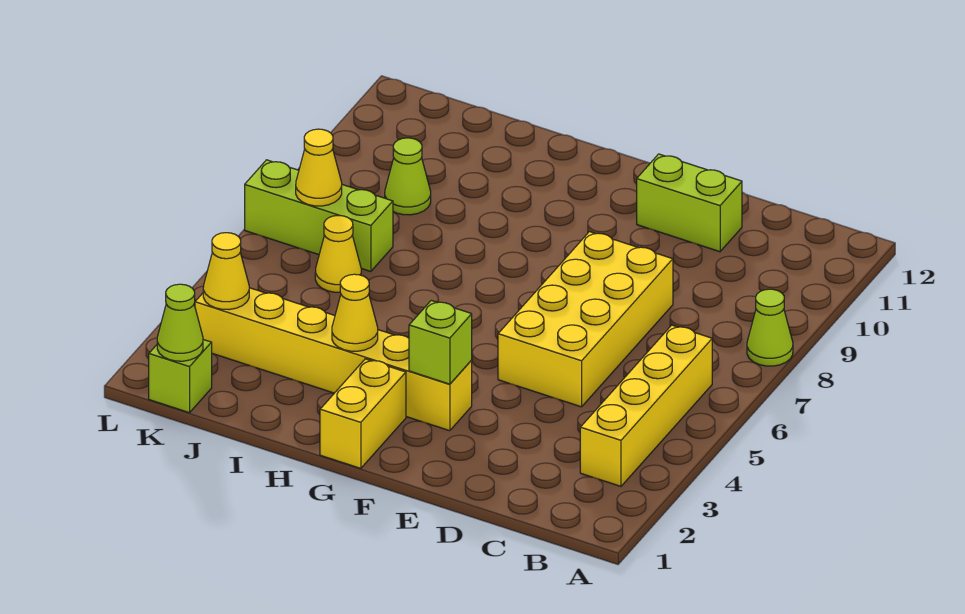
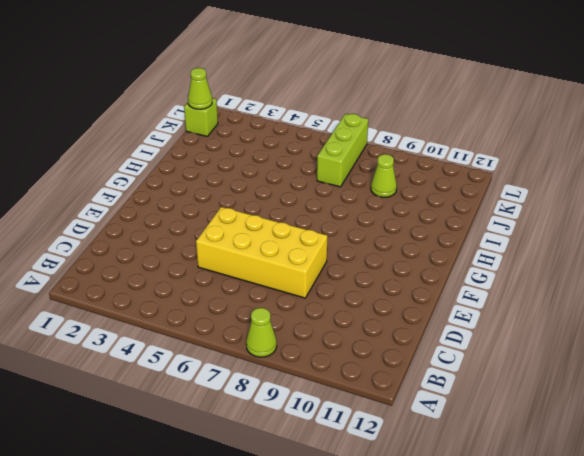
none -> yellow brick B3:B6 level 1
none -> lime brick D11:E11 level 1
none -> yellow brick F3:K3 level 1

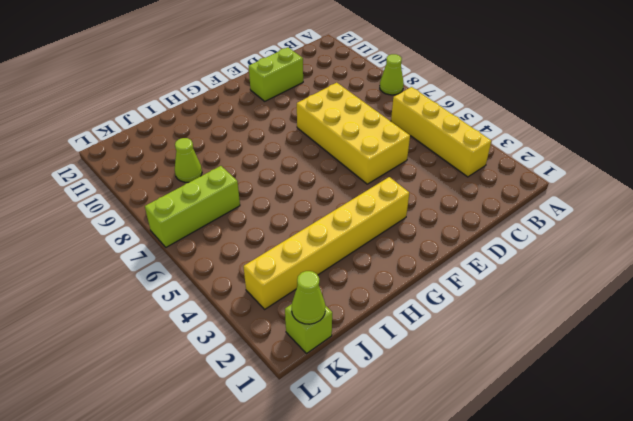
none -> yellow brick G1:G2 level 1
none -> yellow cone J6 level 1
none -> lime brick F3 level 2

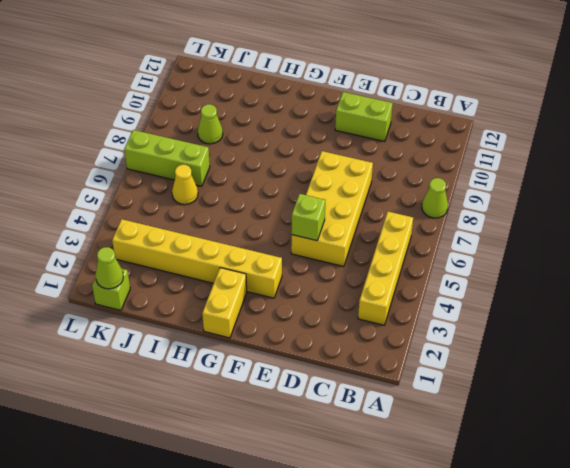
lime brick E5 level 2 -> lime brick F3 level 2
none -> yellow cone H3 level 2
none -> yellow cone K3 level 2
none -> yellow cone K7 level 2

